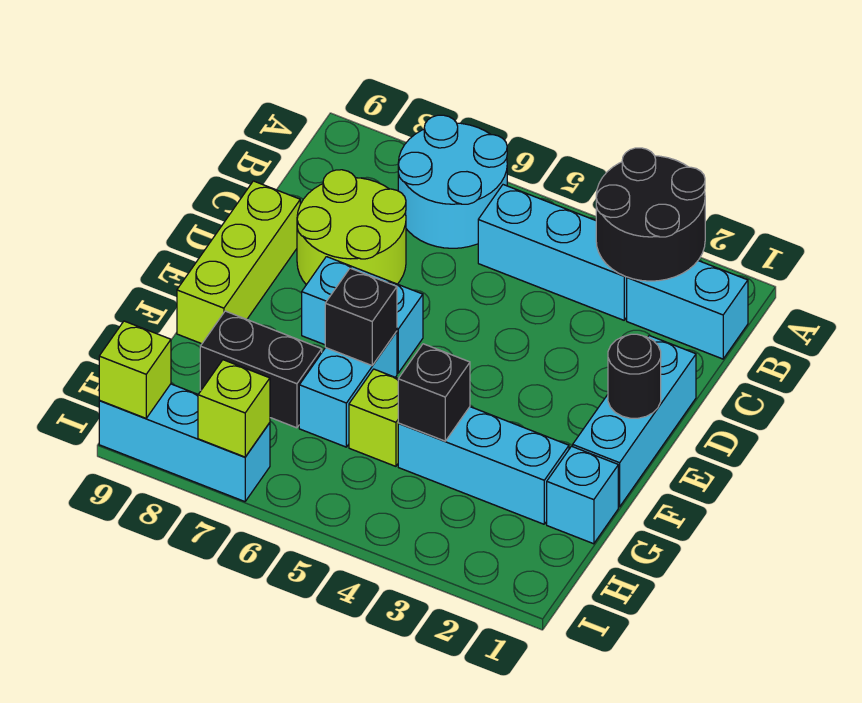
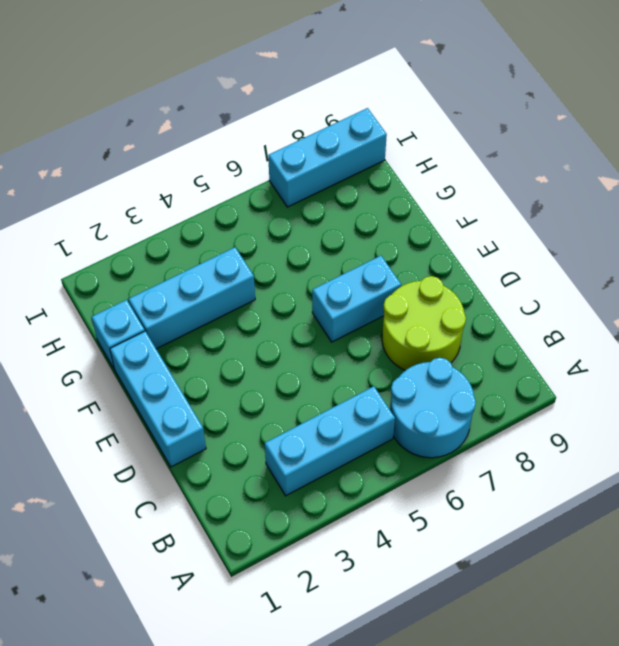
none -> cyan brick B1:B2 level 1
none -> lime brick D9:F9 level 1
none -> cyan brick F6:G6 level 1

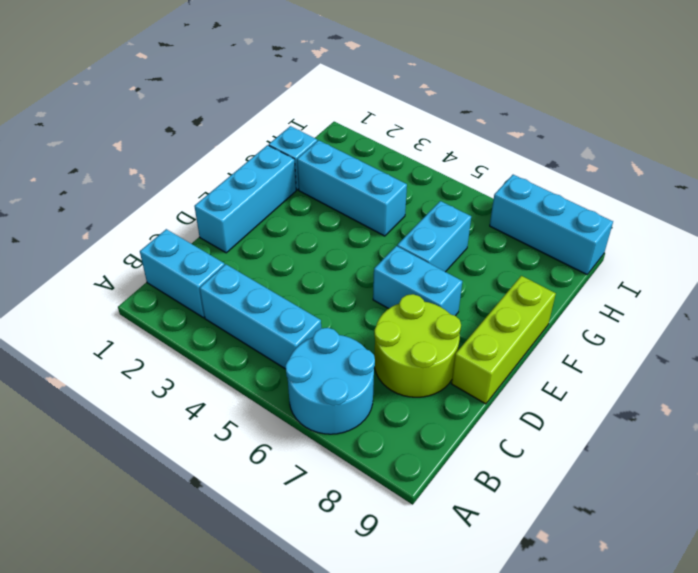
none -> lime brick G5 level 1
none -> black brick G7:G8 level 1
none -> black round brick A2:B3 level 2

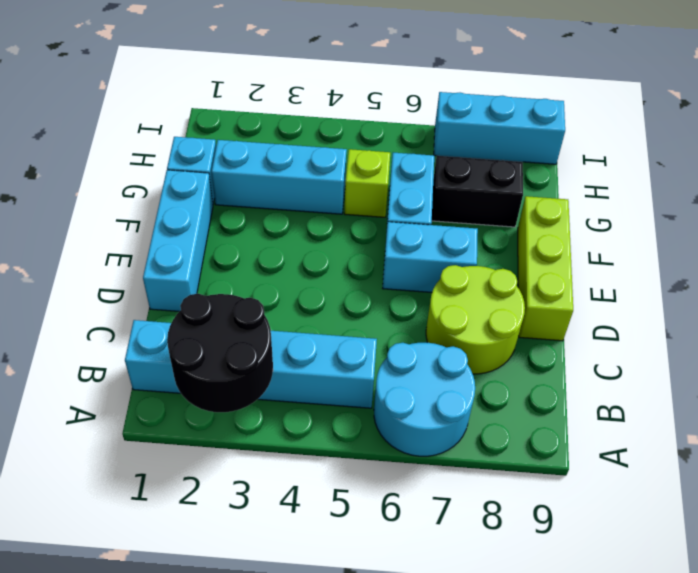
none -> black round brick E1 level 2
none -> black brick F6 level 2
none -> black brick G4 level 2

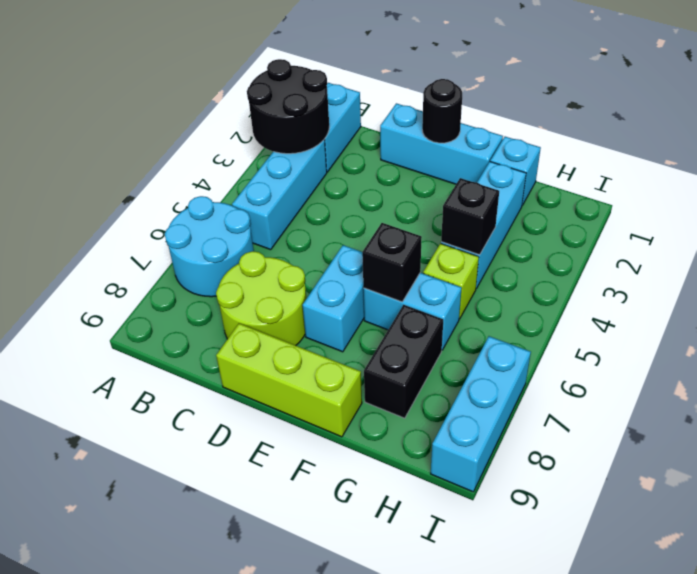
none -> lime brick I7 level 2
none -> lime brick I9 level 2

